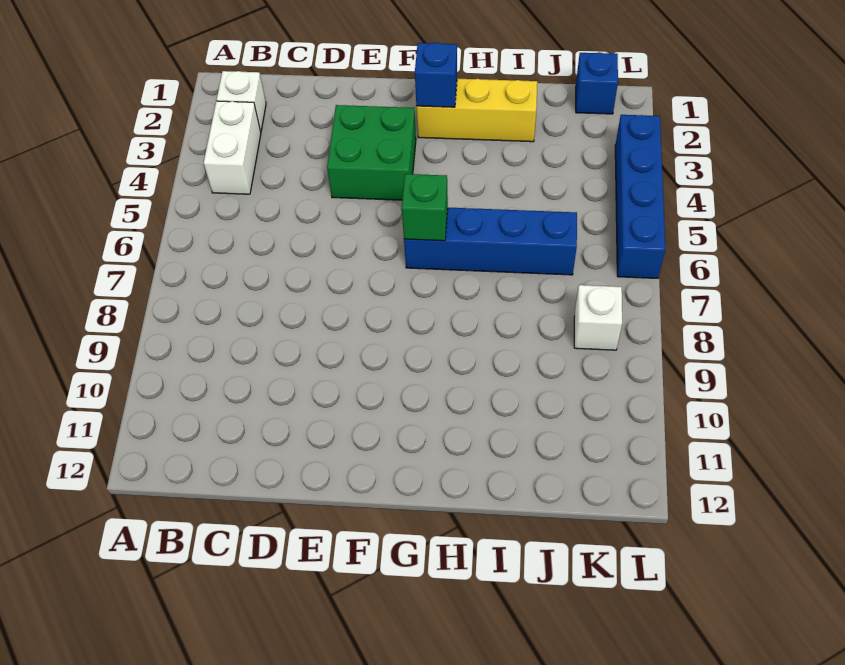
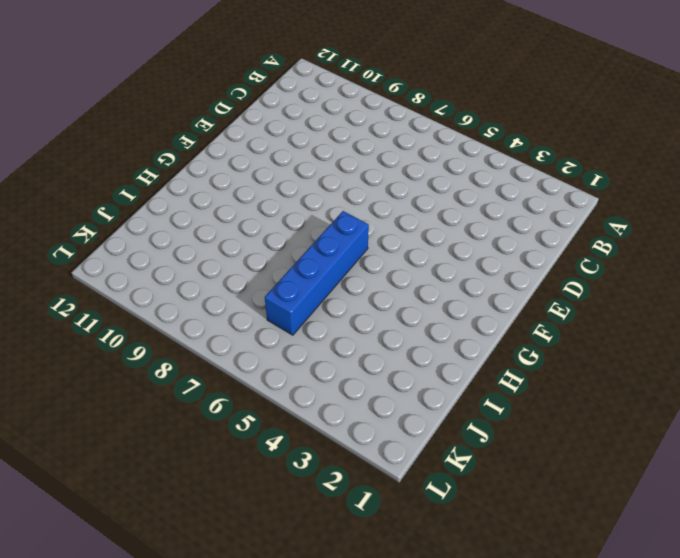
none -> white brick B2 level 1
none -> white brick B3:B4 level 1

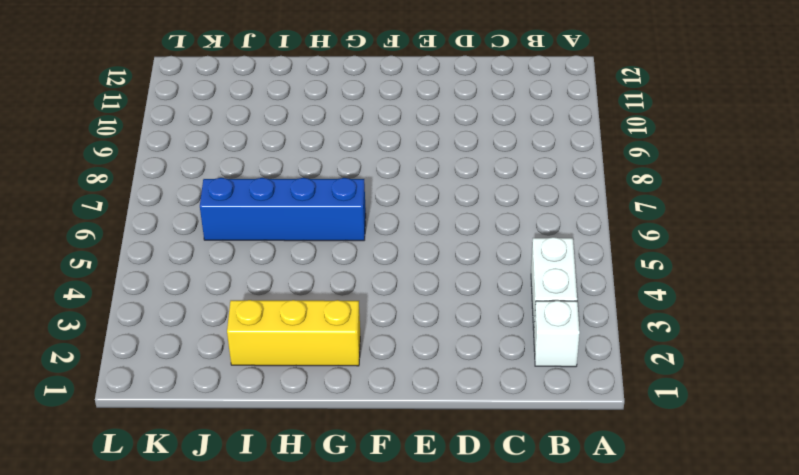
none -> green brick E3:F4 level 1
none -> blue brick K1 level 1

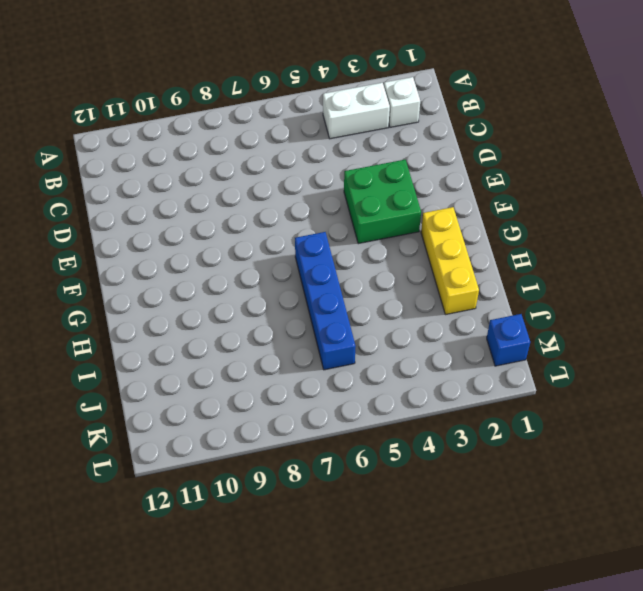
none -> white brick K8 level 1
none -> blue brick L3:L6 level 1

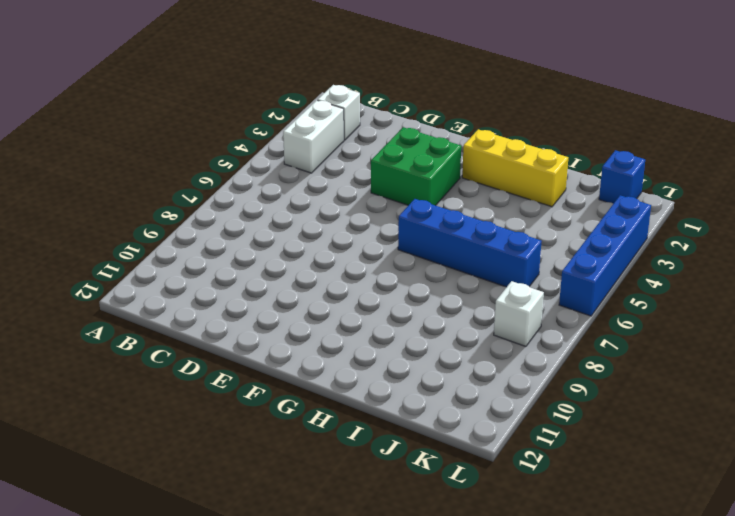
none -> blue brick G2 level 2
none -> green brick G6 level 2

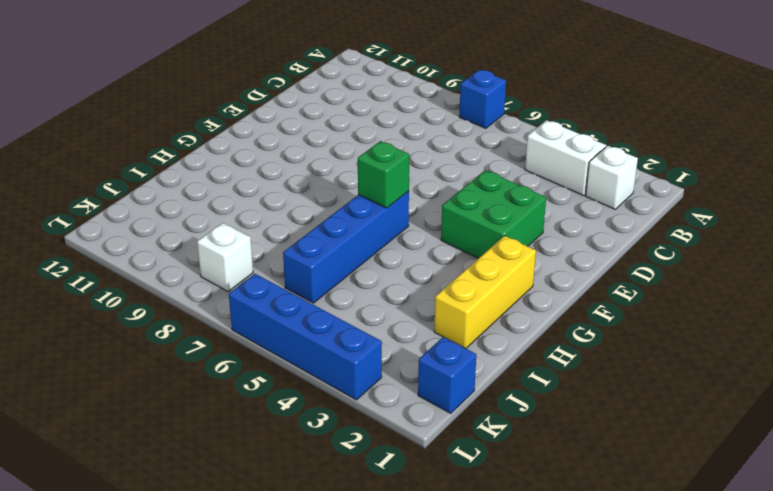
blue brick A7 level 1 -> blue brick G2 level 2

